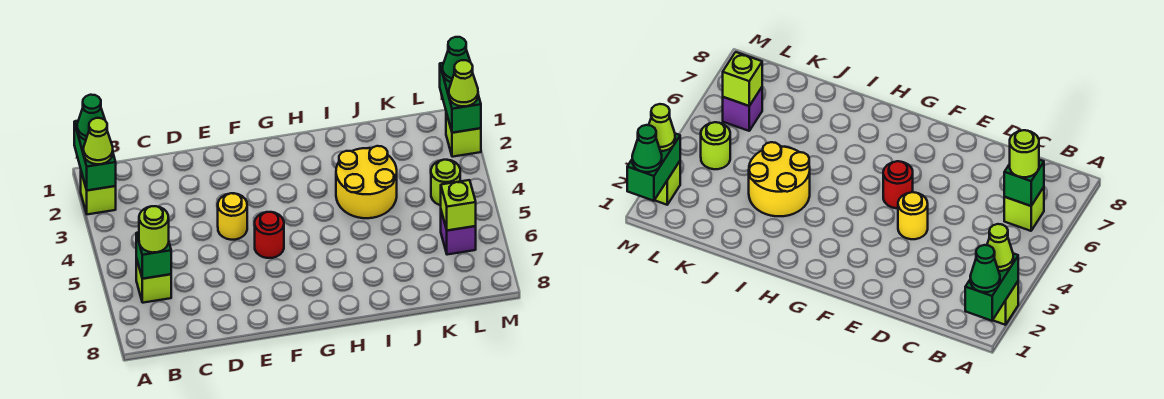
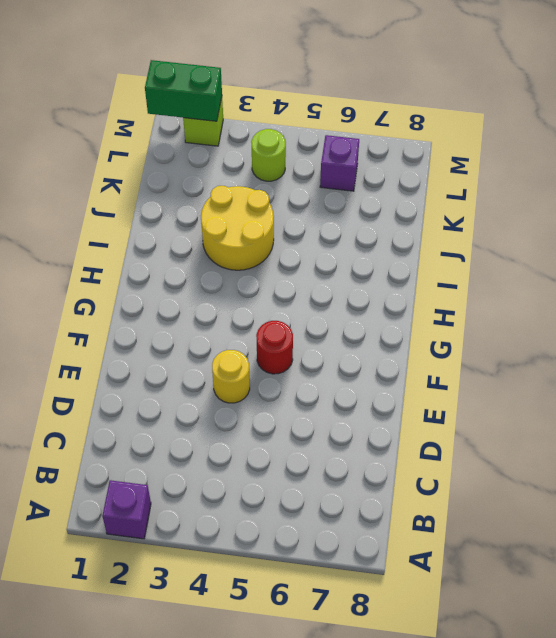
purple brick A2 level 1 -> lime brick A2 level 1
none -> lime brick B6 level 1
none -> green brick A1:A2 level 2
none -> green brick B6 level 2

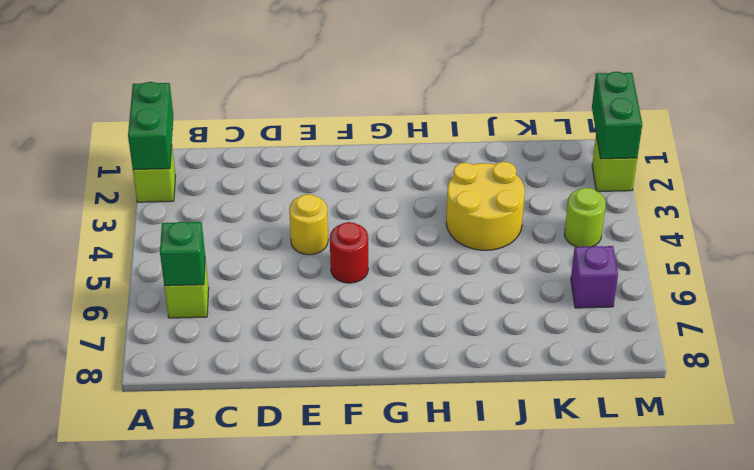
none -> lime brick L6 level 2
none -> green cone A1 level 3
none -> lime cone A2 level 3

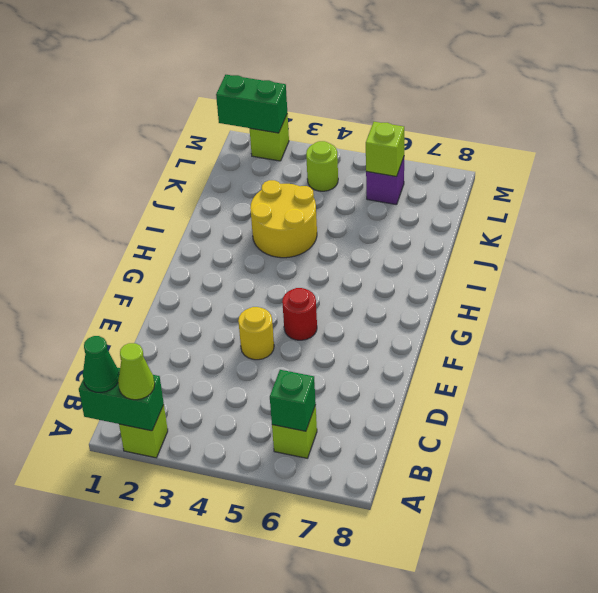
none -> lime round brick B6 level 3
none -> green cone M1 level 3
none -> lime cone M2 level 3

